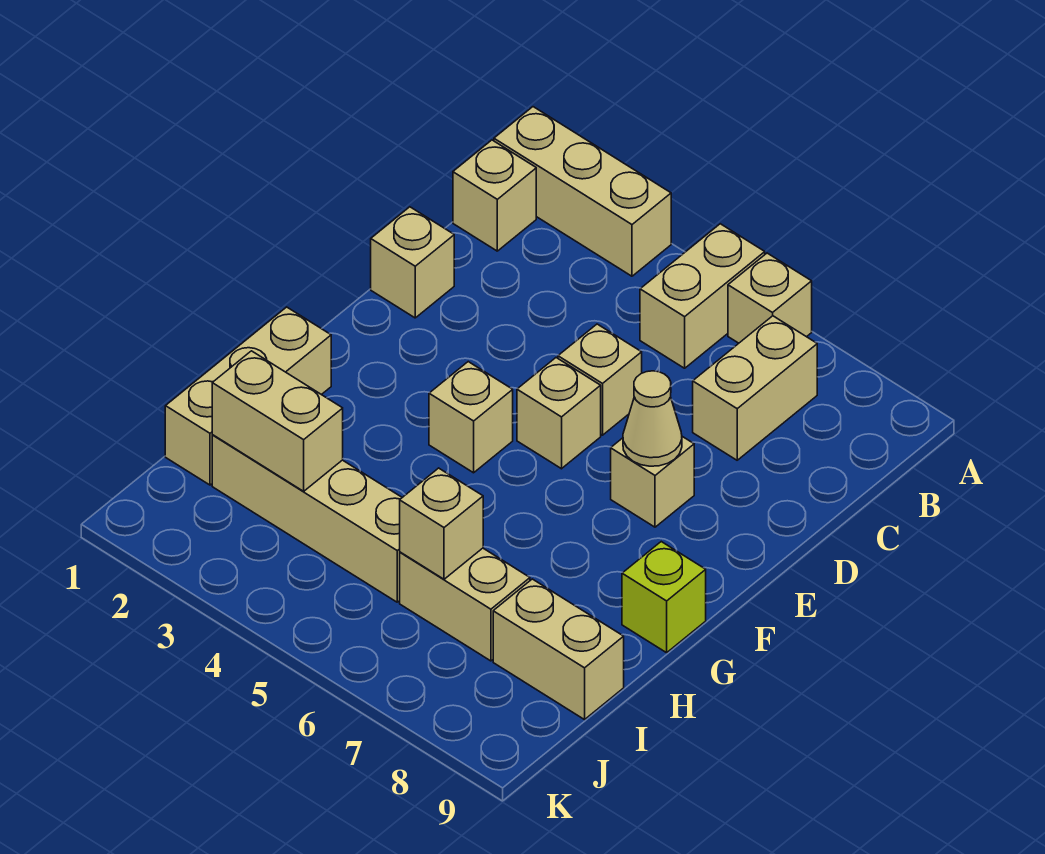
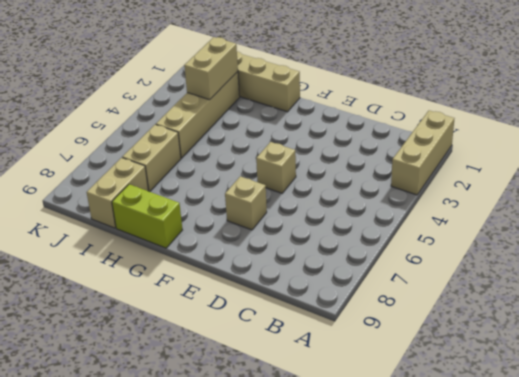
lime brick G9:H9 level 1 -> lime brick G9 level 1
none -> tan brick A5:B5 level 1
none -> tan brick A6 level 1
none -> tan brick B1 level 1

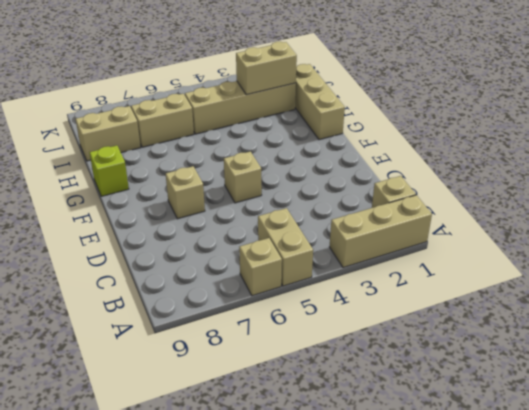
none -> tan brick B7:C7 level 1
none -> tan brick D1 level 1
none -> tan brick D5 level 1

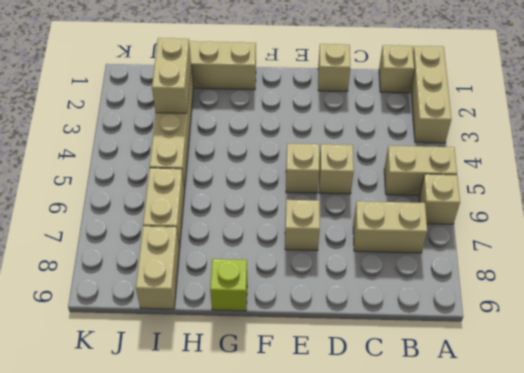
none -> tan brick F4 level 1
none -> tan cone E7 level 2
none -> tan brick I6 level 2

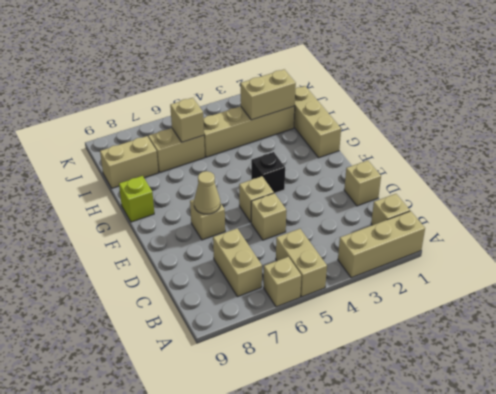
black brick F4 level 1 -> tan brick F4 level 1

